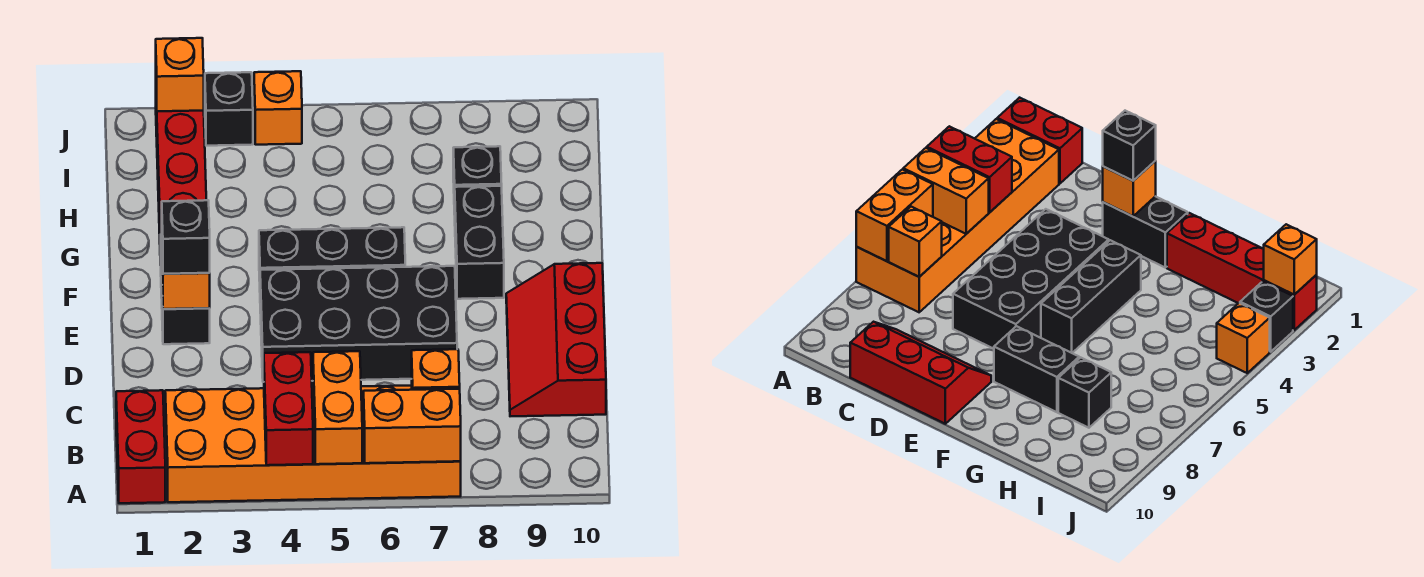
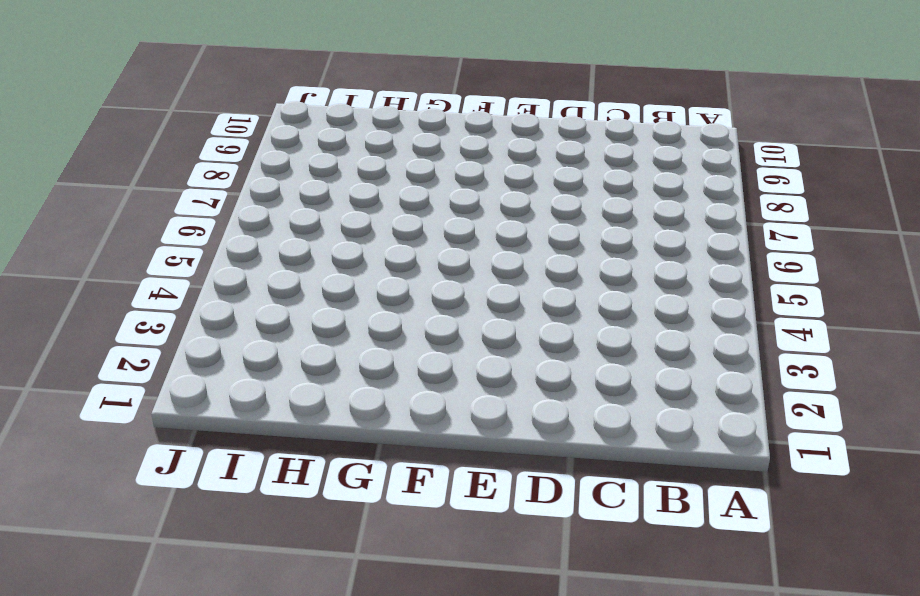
none -> red brick A1:B1 level 1
none -> orange brick A2:B7 level 1
none -> red slope C9:E10 level 1 top 10

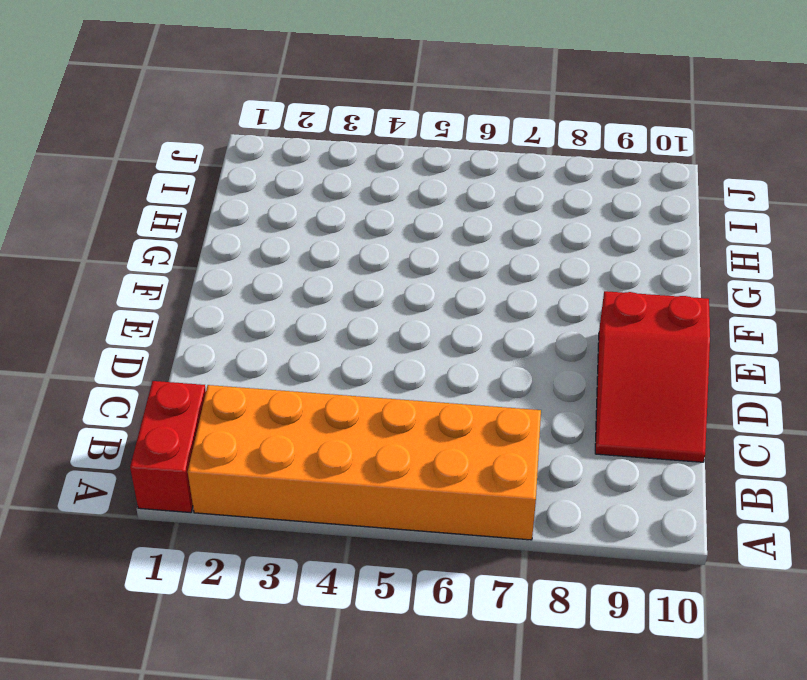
red slope C9:E10 level 1 top E -> red slope C9:E10 level 1 top 10
none -> black brick D4:E7 level 1
none -> black brick E2:F2 level 1
none -> black brick F4:F6 level 1

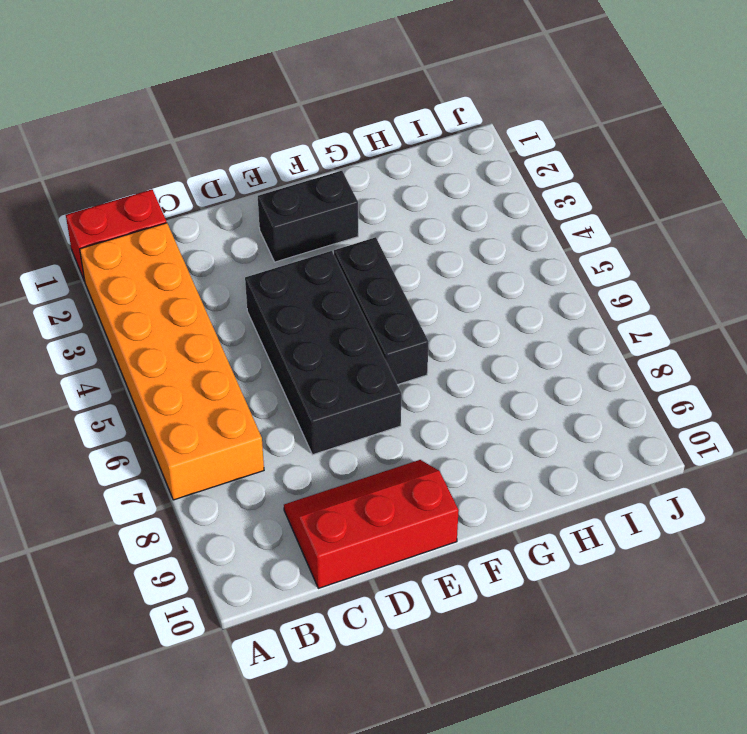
none -> black brick F8:G8 level 1
none -> red brick G2:J2 level 1
none -> black brick H8 level 1

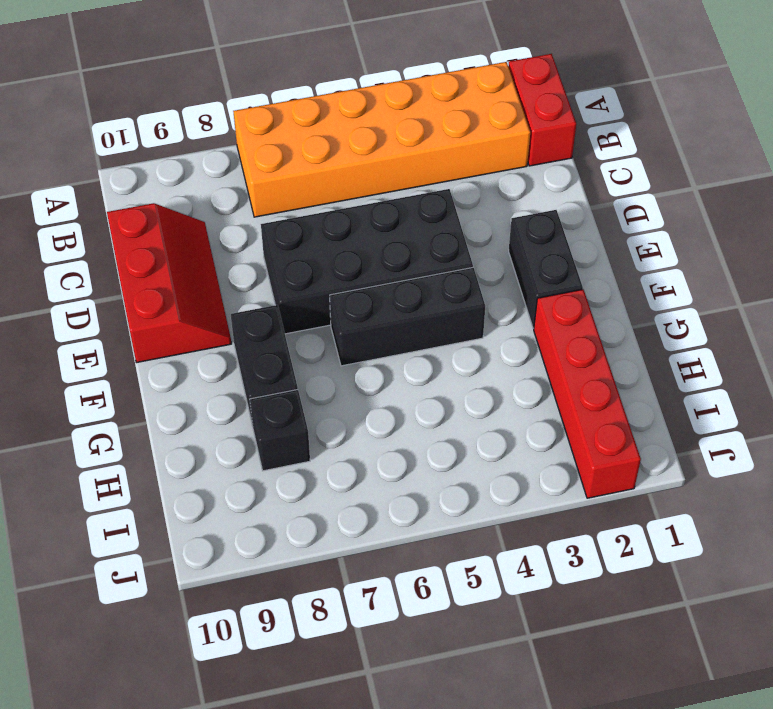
none -> black brick J3 level 1
none -> orange brick J4 level 1
none -> red brick A4:B4 level 2

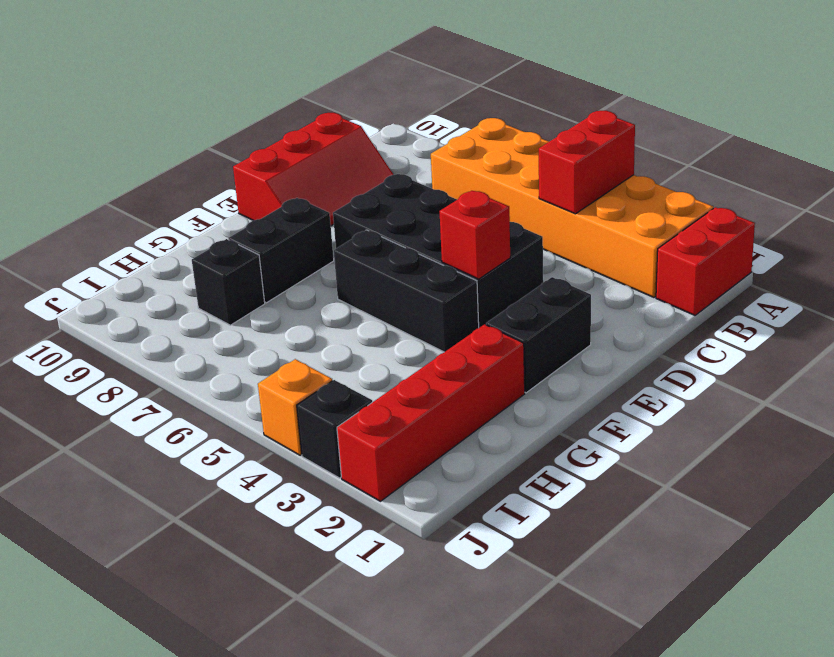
red brick E4 level 2 -> none
none -> orange brick A5:B5 level 2
none -> orange brick A6:A7 level 2
none -> orange brick B7 level 2

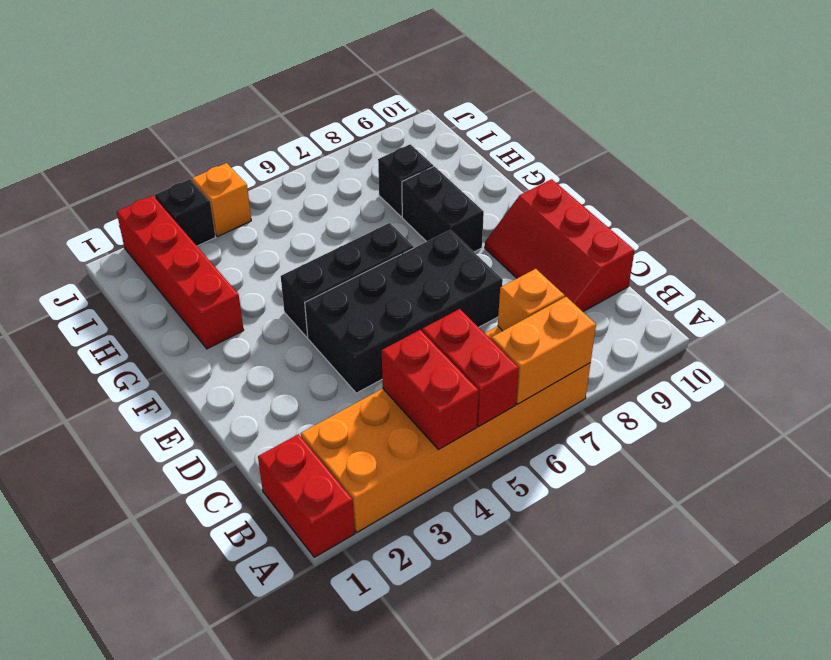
red brick A5:B5 level 2 -> orange brick A5:B5 level 2
none -> black brick E2:F2 level 1
none -> orange brick E2 level 2
none -> orange brick J2 level 2

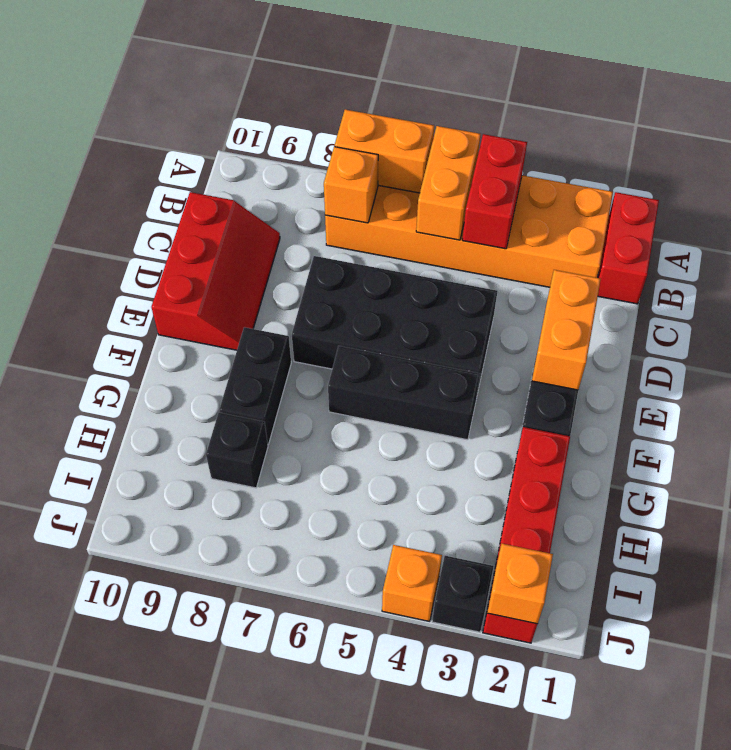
orange brick D2:E2 level 2 -> orange brick E2 level 2
none -> black brick E2 level 3

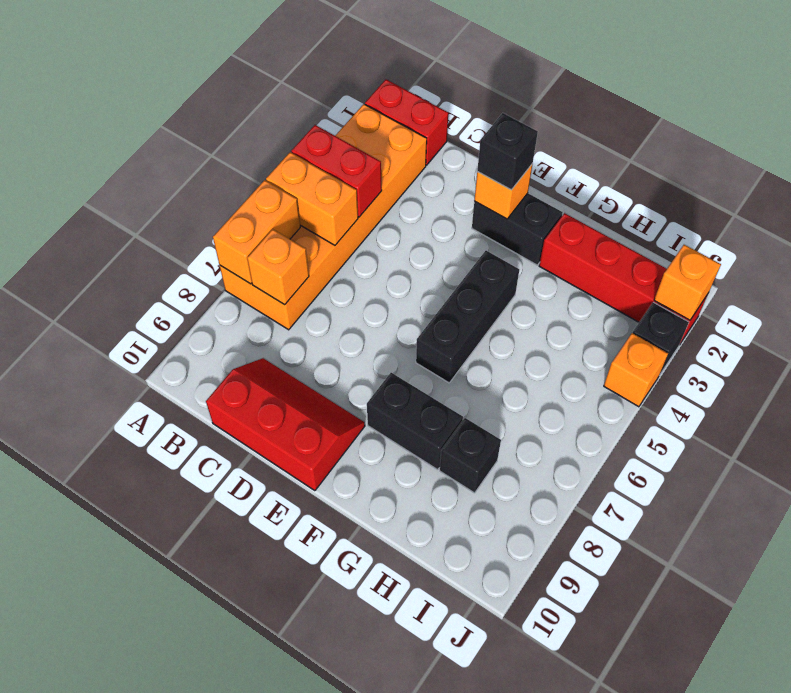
none -> black brick D4:E7 level 1

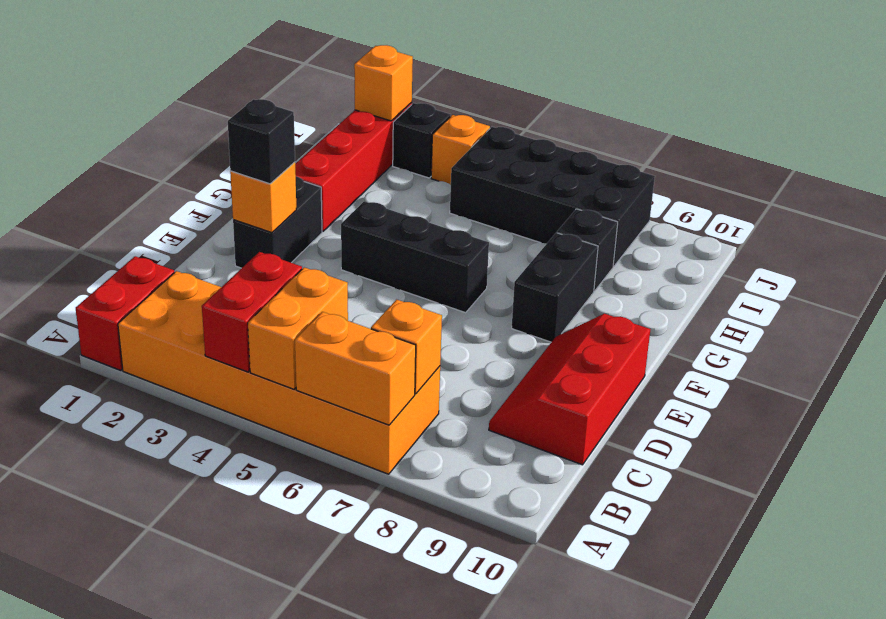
black brick I5:J8 level 1 -> black brick D4:E7 level 1

